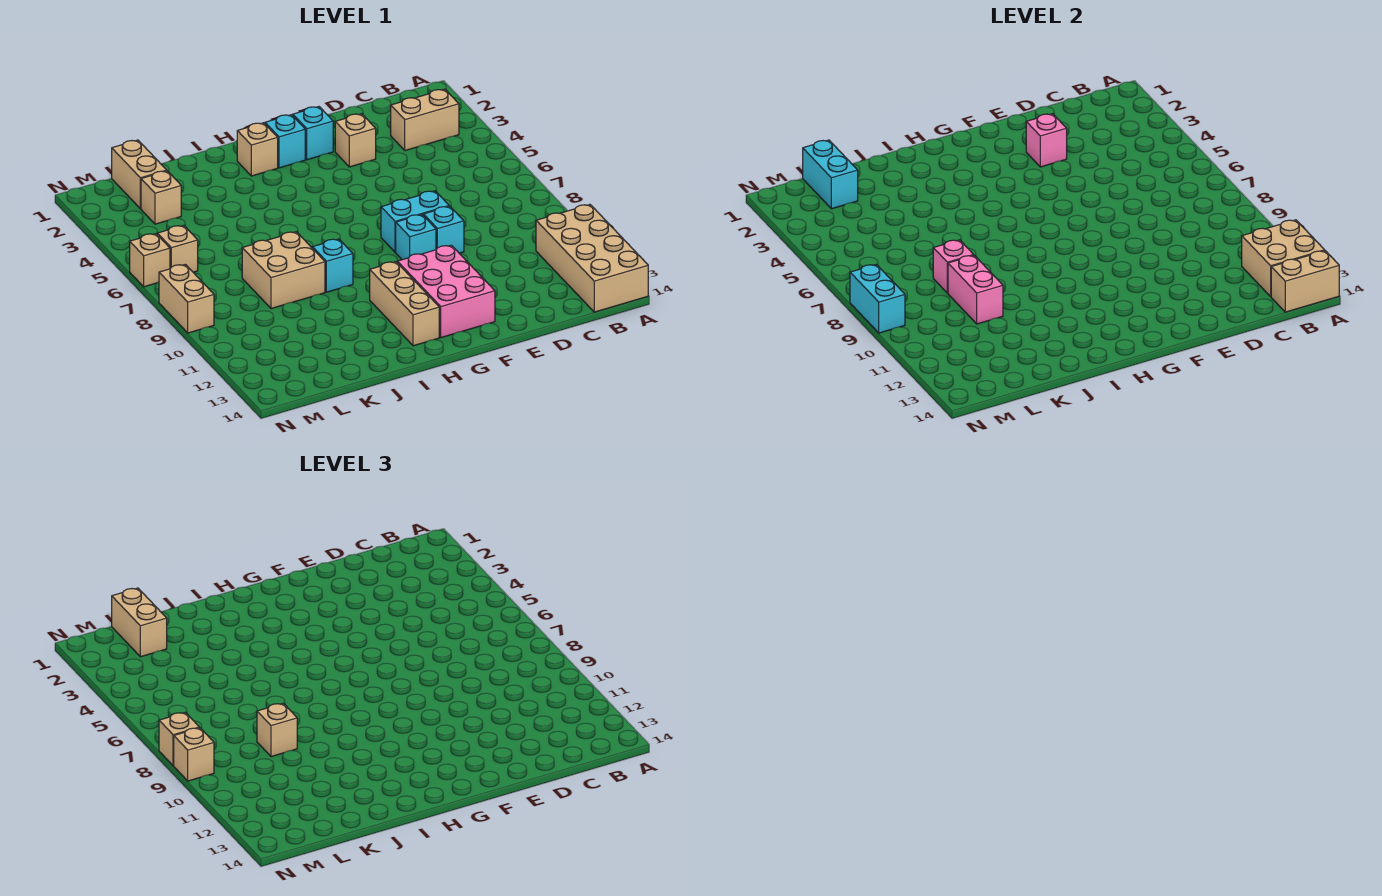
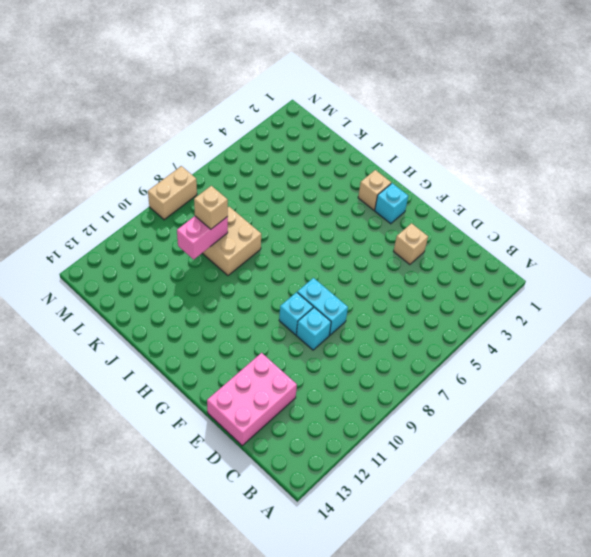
pink brick D12:E14 level 1 -> pink brick F11:G13 level 1
none -> tan brick A11:B14 level 1
none -> tan brick B3:C3 level 1
none -> cyan brick F2 level 1

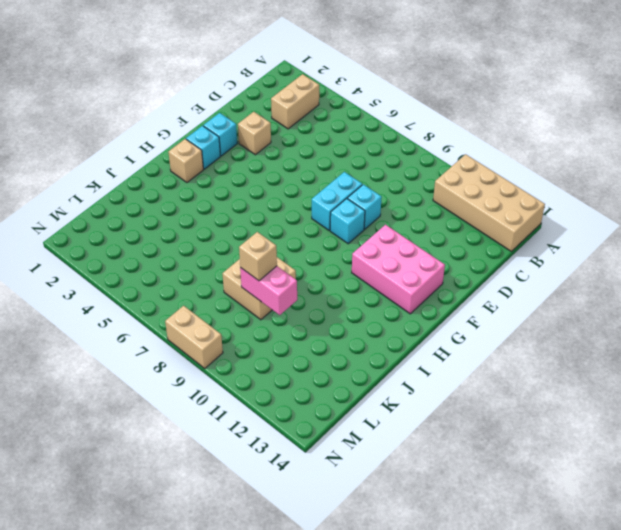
none -> tan brick H11:H13 level 1
none -> cyan brick I9 level 1
none -> tan brick L1:L2 level 1

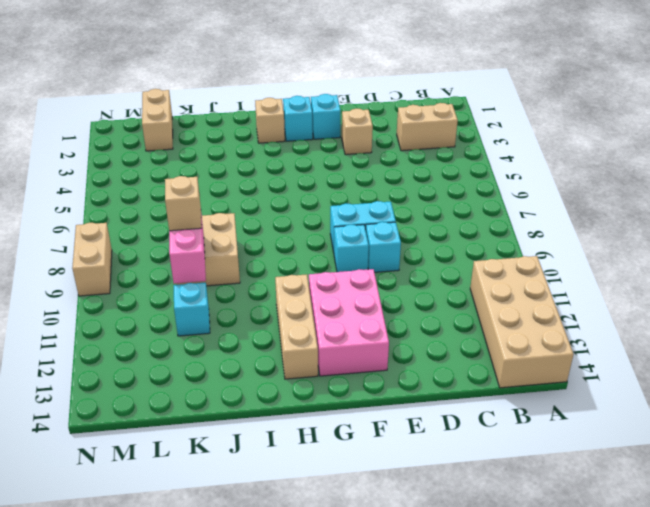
cyan brick K11 level 1 -> cyan brick I9 level 1
none -> tan brick L3 level 1
none -> tan brick M6 level 1
none -> tan brick N6 level 1

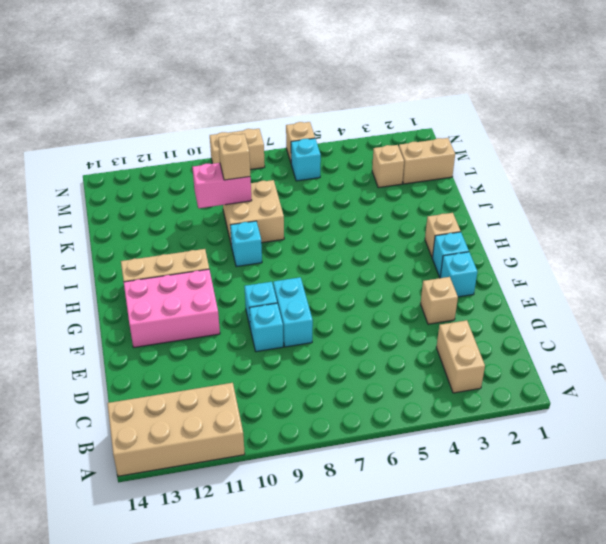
cyan brick M6 level 1 -> tan brick M6 level 1
none -> tan brick A12:B13 level 2
none -> tan brick A14:B14 level 2
none -> pink brick E3 level 2

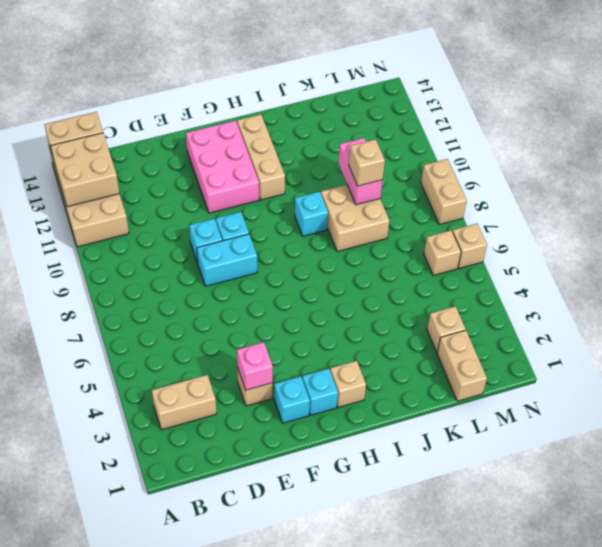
none -> pink brick K8 level 2
none -> cyan brick L1:L2 level 2
none -> cyan brick N8:N9 level 2

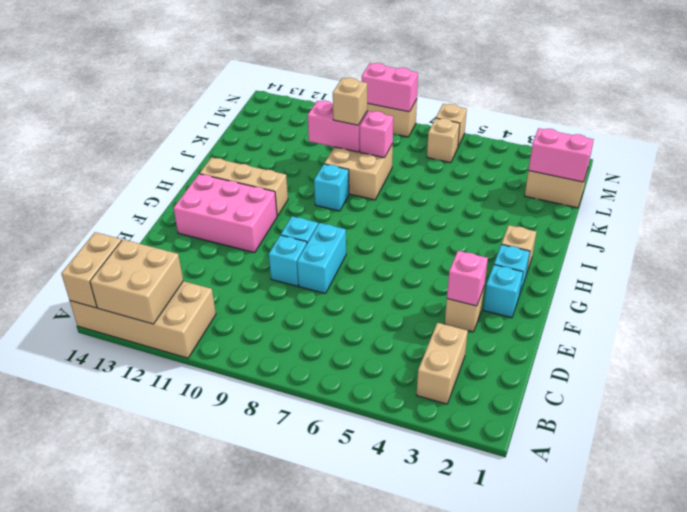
pink brick L1:L2 level 2 -> cyan brick L1:L2 level 2
pink brick N8:N9 level 2 -> cyan brick N8:N9 level 2
none -> tan brick L3 level 1
none -> tan brick L1:L2 level 3
none -> tan brick N8 level 3

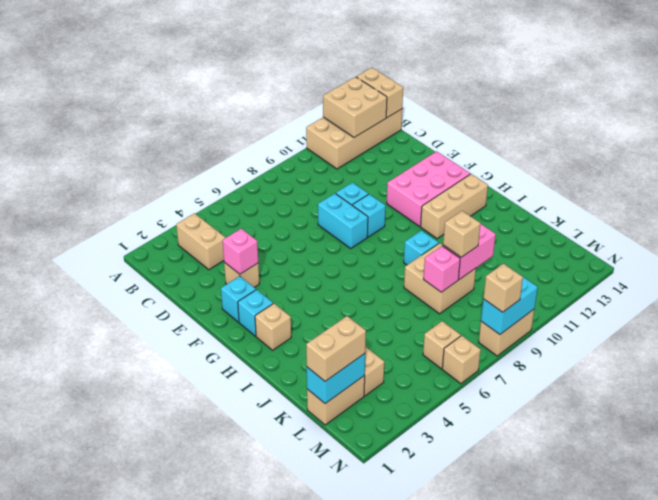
none -> tan brick N9 level 3

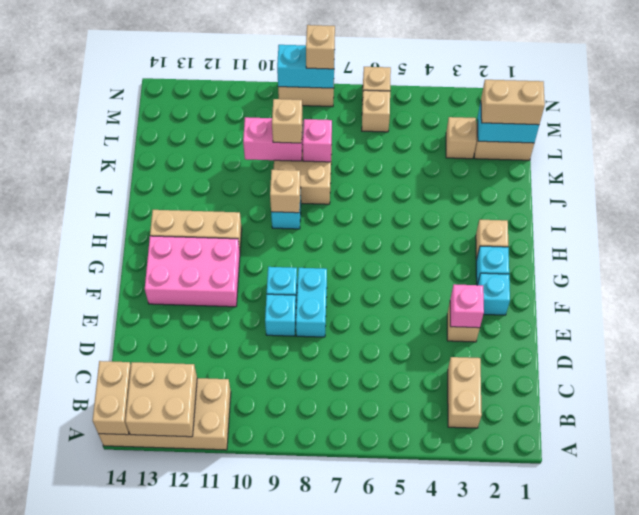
tan brick I9 level 2 -> tan brick N9 level 3

